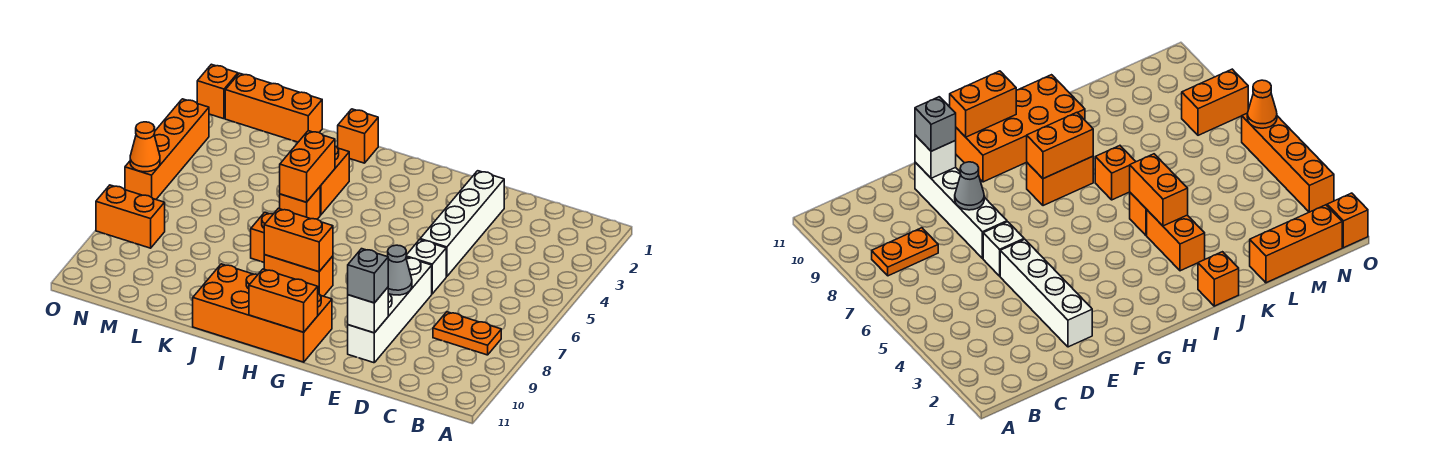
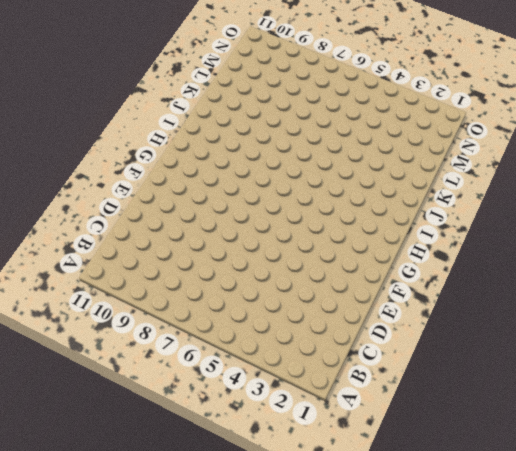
none -> orange plate B8:C8 level 1
none -> white brick E2:E5 level 1
none -> white brick E6 level 1

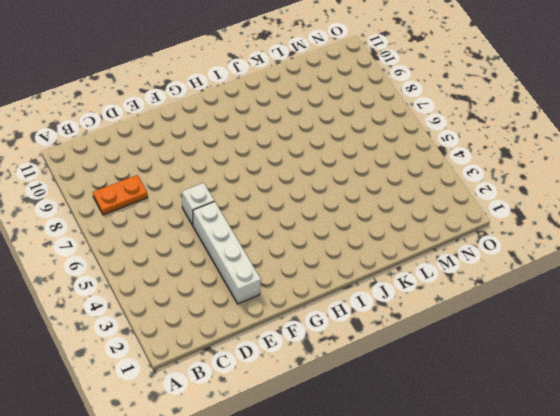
none -> white brick E7:E10 level 1
none -> orange brick G10:J11 level 1
none -> orange brick H8:I8 level 1

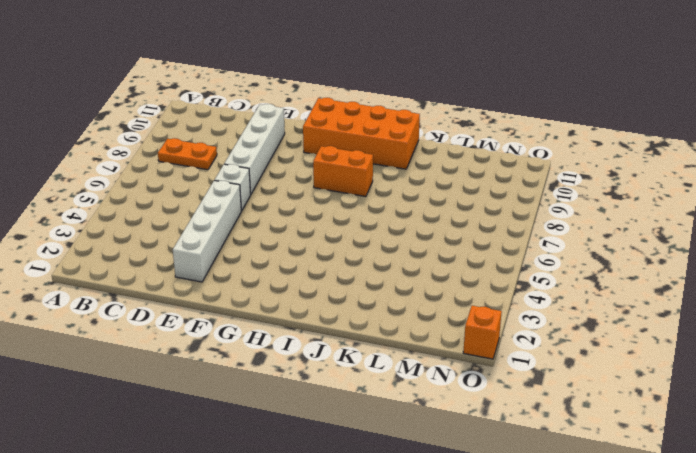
none -> orange brick J1 level 1
none -> orange brick J3:J4 level 1
none -> orange brick J5 level 1

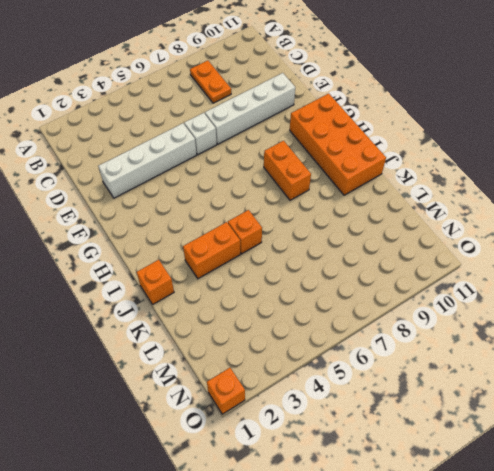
none -> orange brick J7 level 1
none -> orange brick L1:N1 level 1
none -> orange brick N8:O8 level 1

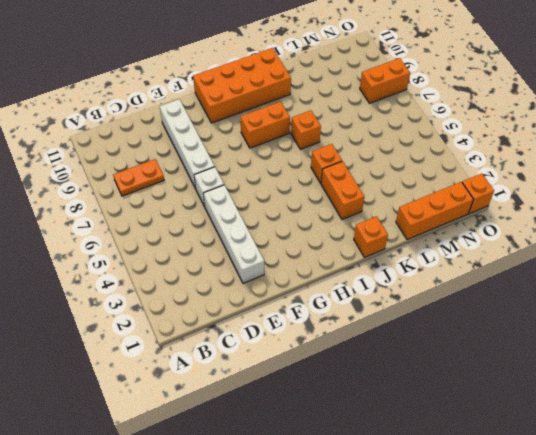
none -> orange brick O3:O6 level 1
none -> grey cone E8 level 2
none -> white brick E10 level 2

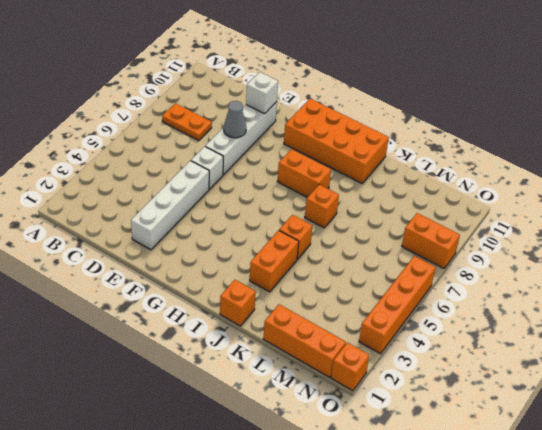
none -> orange brick G11:H11 level 2
none -> orange brick H8:I8 level 2
none -> orange brick J4:J5 level 2

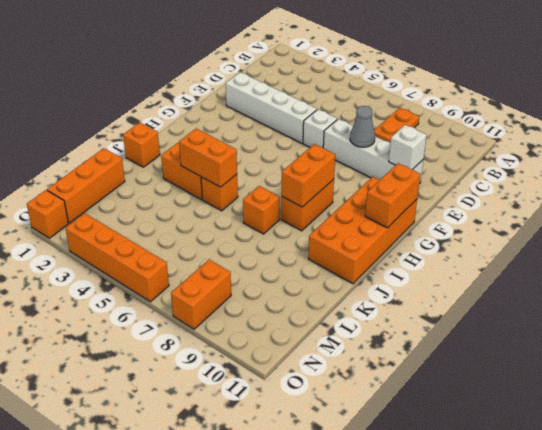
none -> orange cone O6 level 2
none -> grey brick E10 level 3

